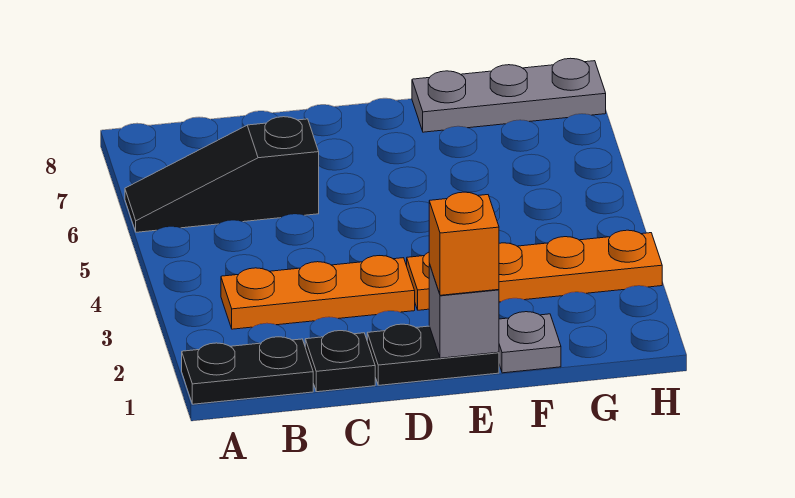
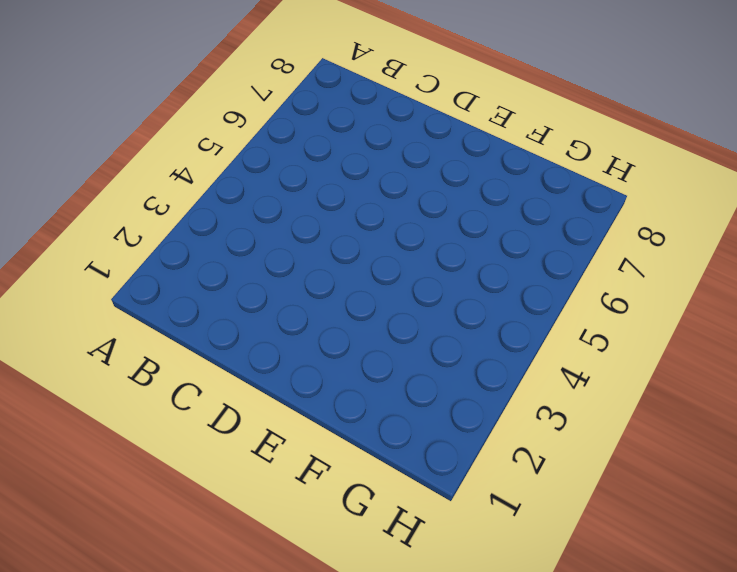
none -> black plate A1:B1 level 1
none -> black slope A6:C6 level 1 top C

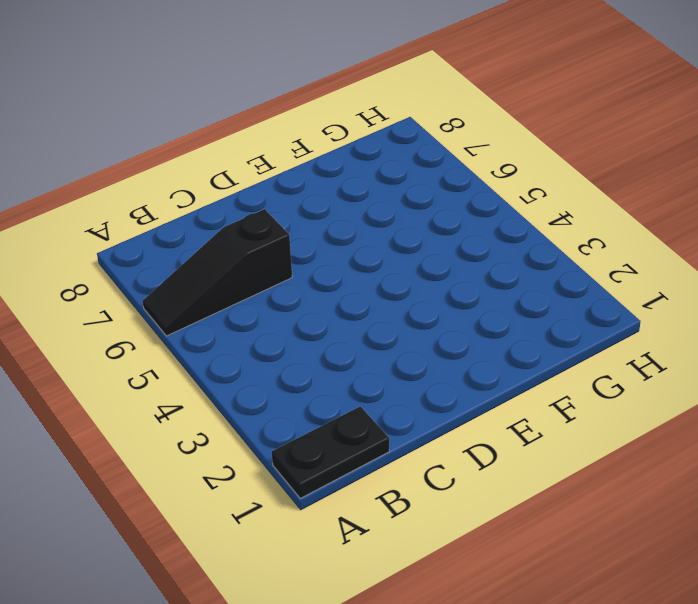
none -> orange plate B3:D3 level 1
none -> black plate C1 level 1

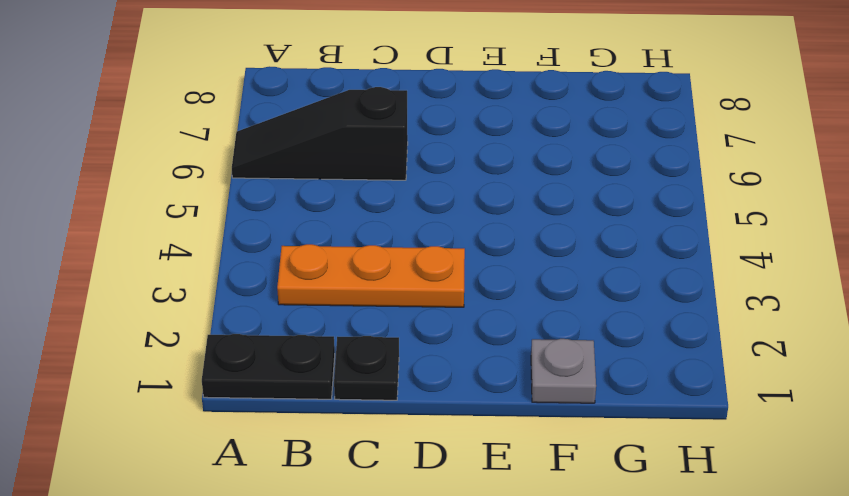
none -> black plate D1:E1 level 1
none -> orange plate E3:H3 level 1

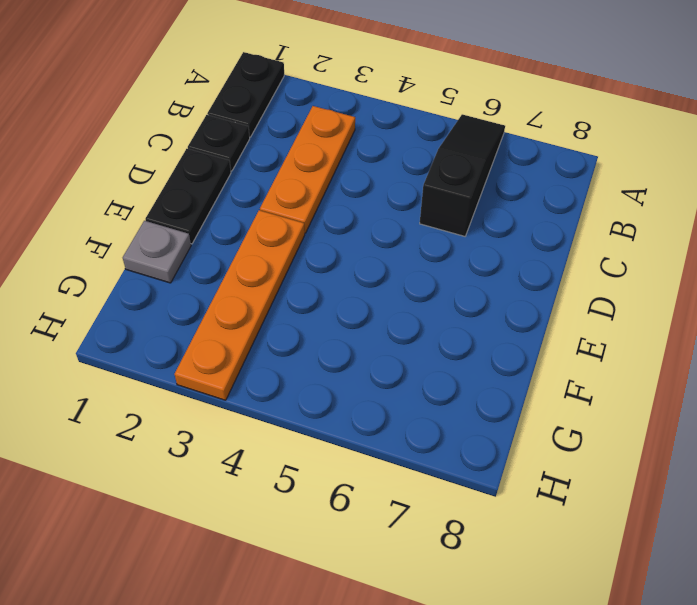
none -> grey plate F8:H8 level 1
none -> grey brick E1 level 2

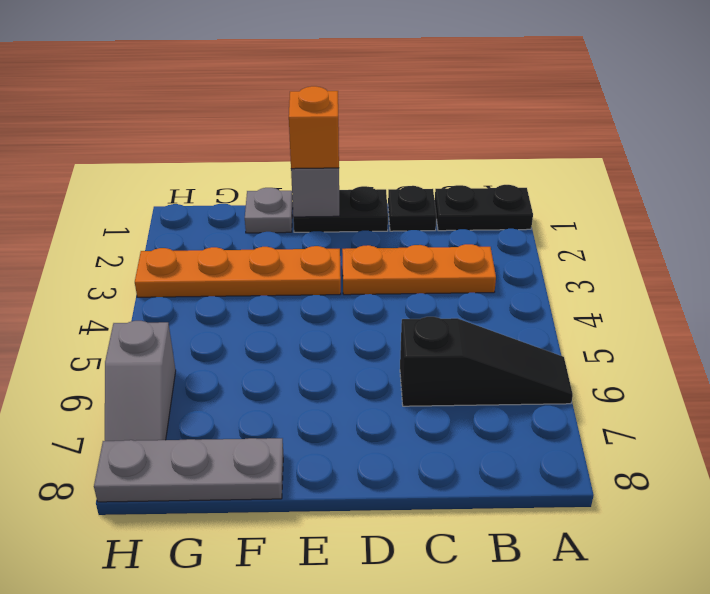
grey slope H6:H7 level 1 top 6 -> none

